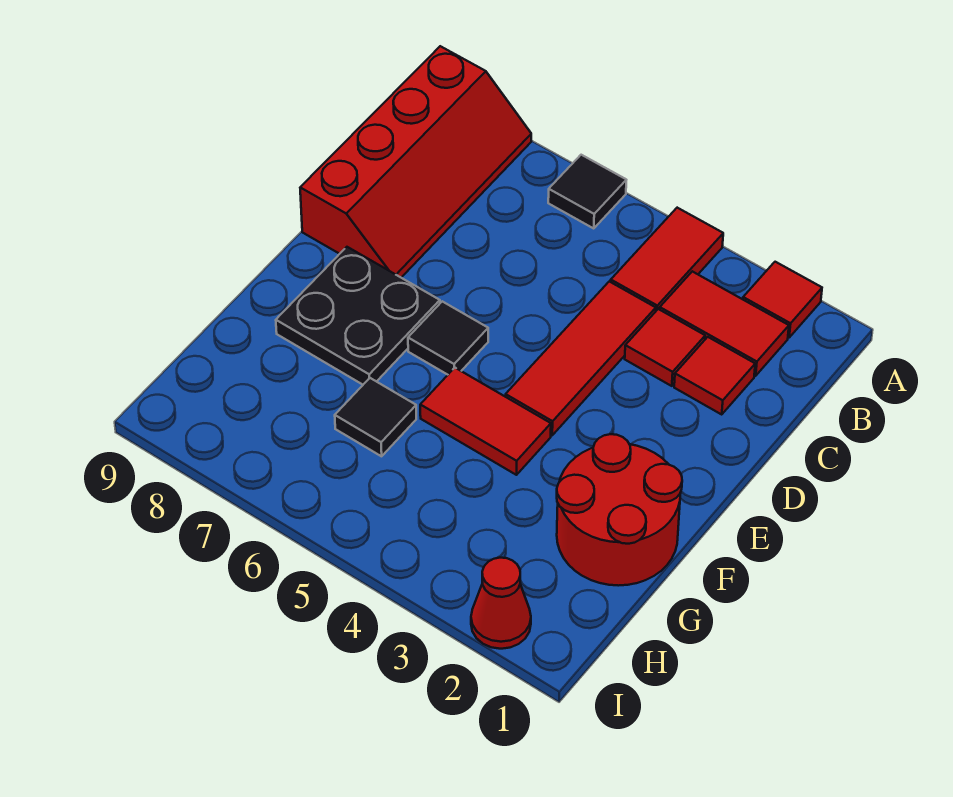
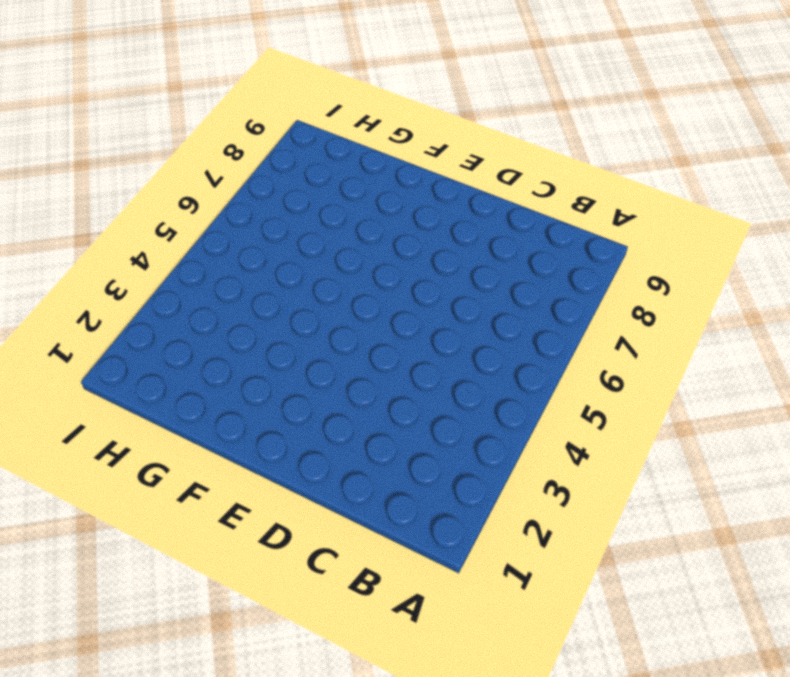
none -> red tile A2 level 1
none -> red tile A4:B4 level 1
none -> black tile A6 level 1

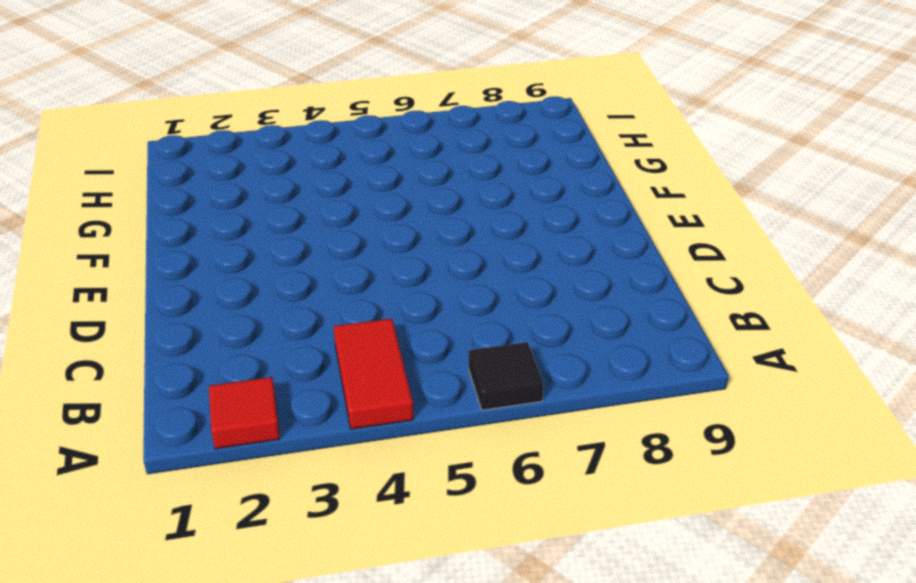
none -> red slope A8:D9 level 1 top 9
none -> red tile B2:B3 level 1
none -> red tile C2 level 1

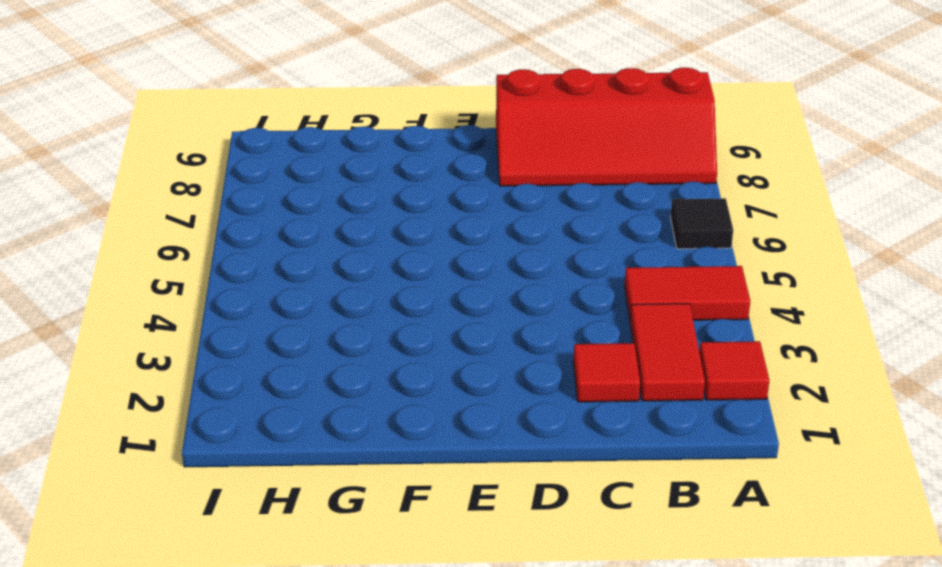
none -> red tile C3 level 1
none -> red tile C4:E4 level 1
none -> black tile E6 level 1

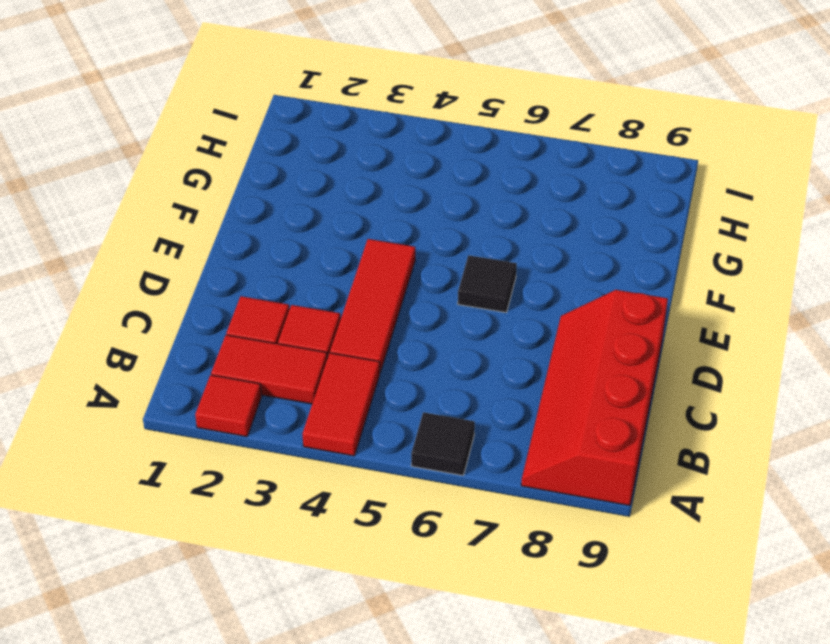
none -> black plate E7:F8 level 1
none -> red round brick F1:G2 level 1
none -> red tile F4:F5 level 1

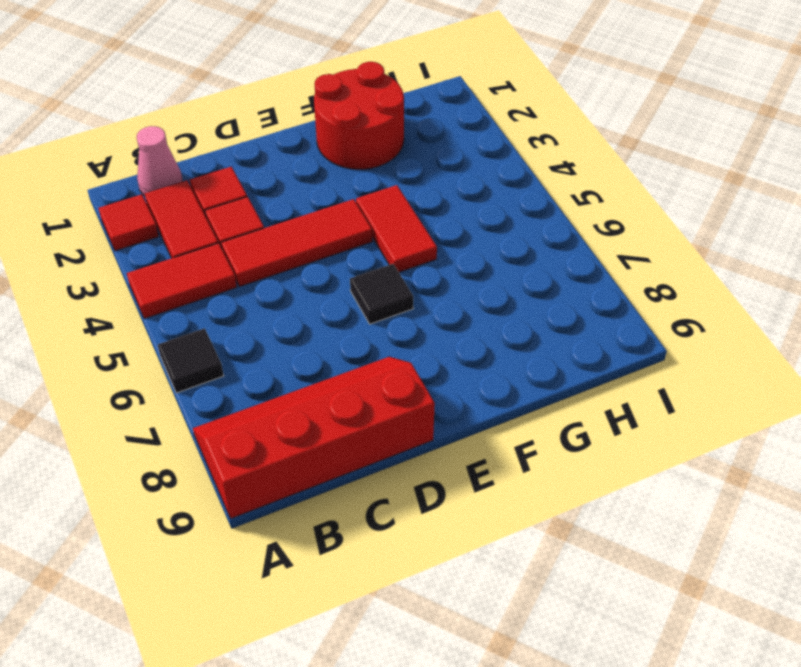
pink cone B1 level 1 -> none
none -> black plate E7:F8 level 1
none -> black tile G6 level 1
none -> red cone I2 level 1

